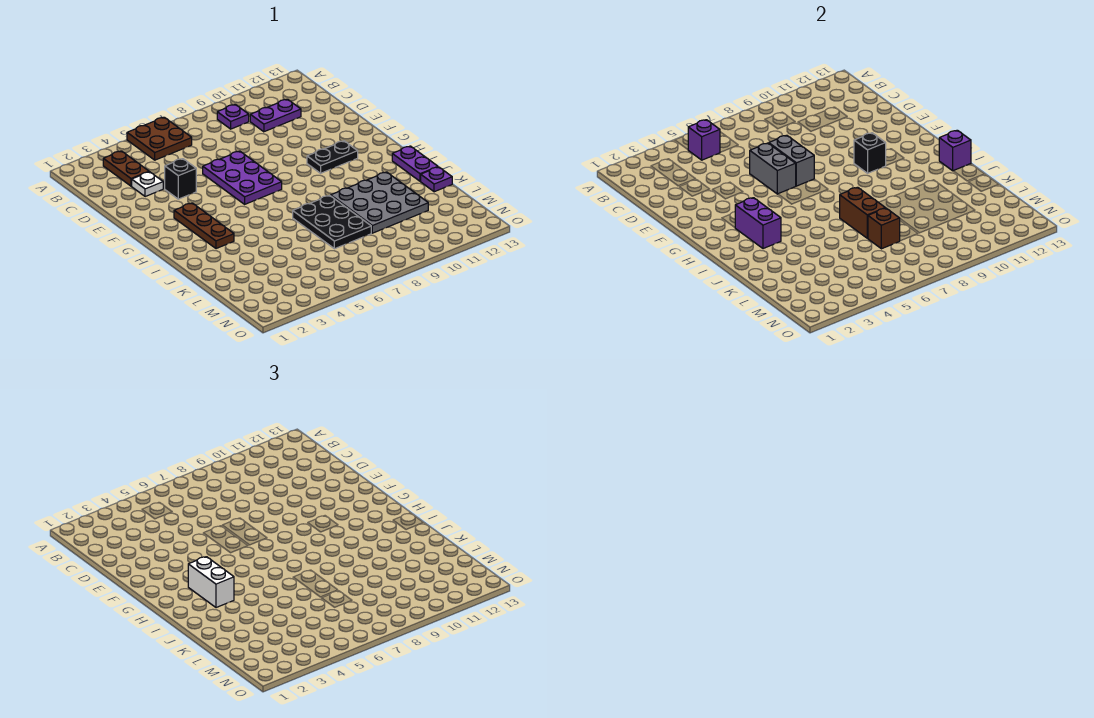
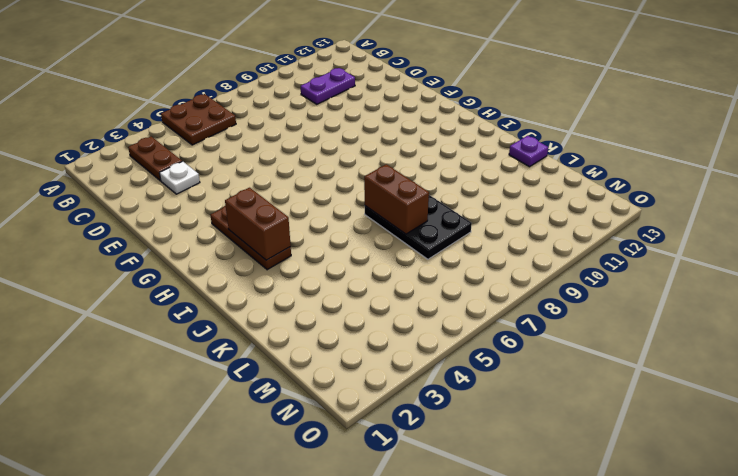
brown brick H3:I3 level 2 -> purple brick H3:I3 level 2
none -> purple plate B9 level 1
none -> black brick E4 level 1
none -> purple plate E6:G7 level 1

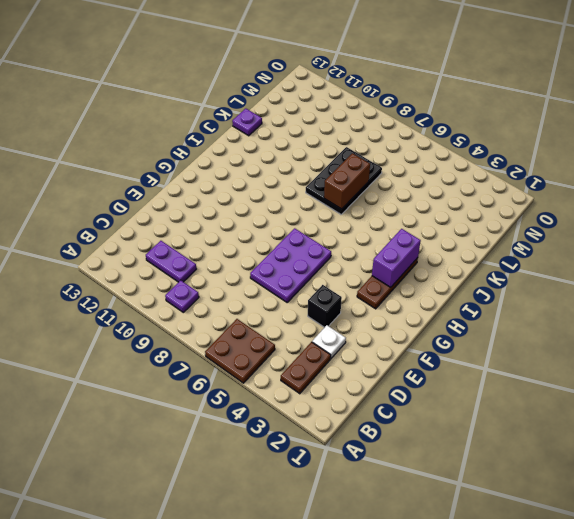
none -> black plate G10:G11 level 1
none -> purple plate I13:J13 level 1
none -> grey plate J9:L11 level 1

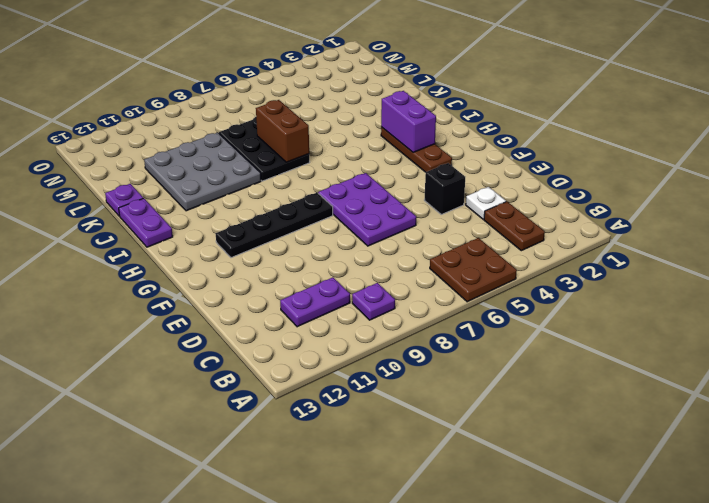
black plate G8:G11 level 1 -> black plate G10:G11 level 1
none -> purple brick B5 level 2
none -> grey brick E6:F6 level 2
none -> grey brick E7:F7 level 2

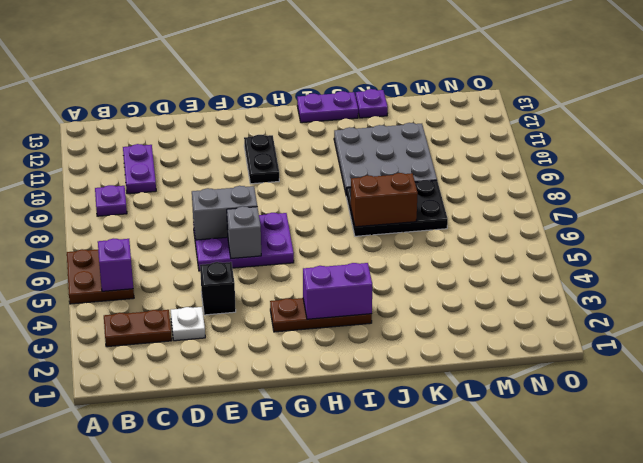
grey brick F6 level 2 -> grey brick E6:F6 level 2
none -> black brick G10 level 2
none -> purple brick I13 level 2
none -> brown brick L7 level 2

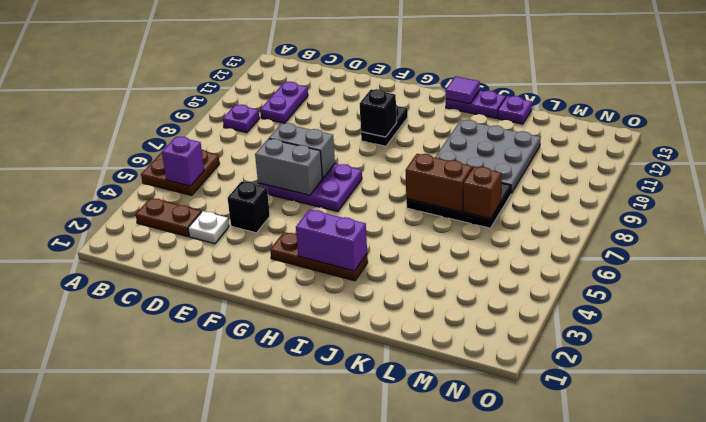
purple tile I13 level 2 -> purple brick I13 level 2
none -> white brick H3:I3 level 3

